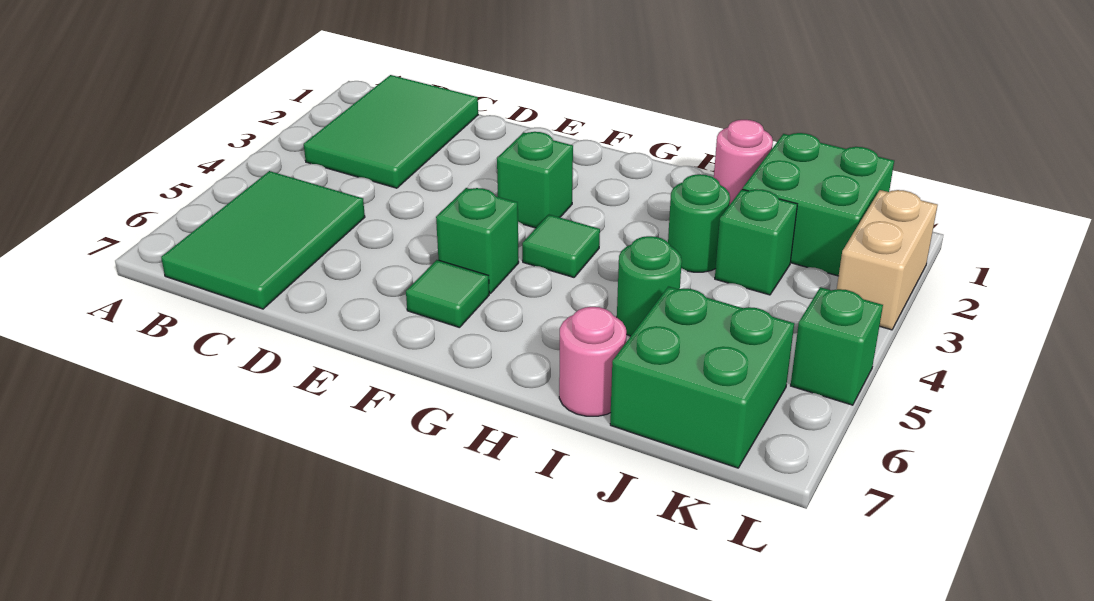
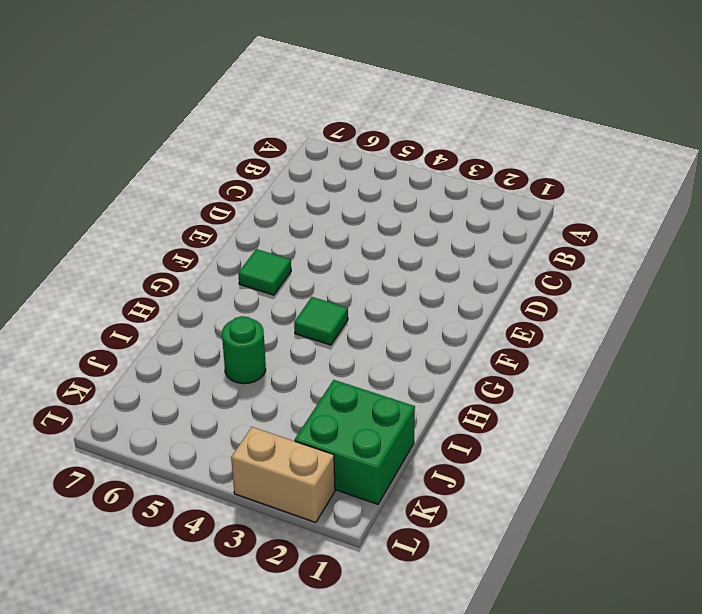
none -> green tile B1:C3 level 1
none -> green tile B5:C7 level 1
none -> green brick F3 level 1

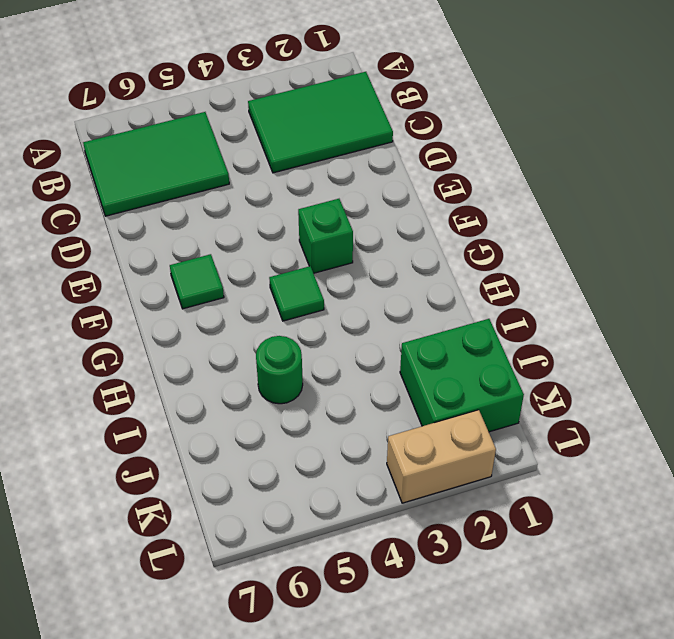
none -> green brick F5 level 1
none -> pink round brick I1 level 1
none -> green round brick I3 level 1

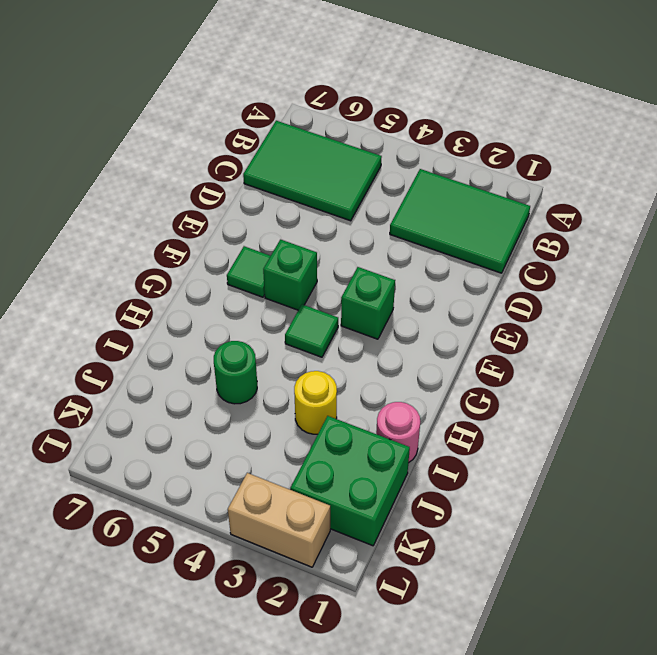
yellow round brick I3 level 1 -> green round brick I3 level 1
none -> pink round brick I7 level 1
none -> green brick J3 level 1
none -> green brick J6:K7 level 1

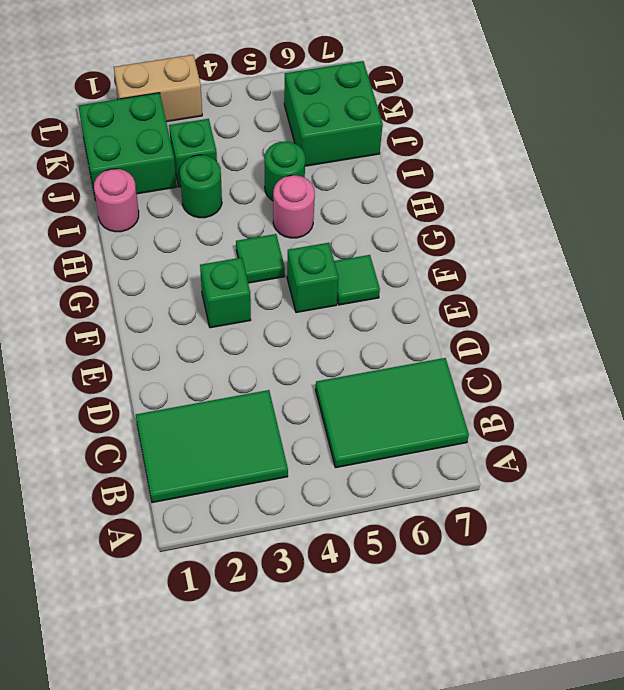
pink round brick H5 level 1 -> pink round brick I7 level 1
none -> green brick L5 level 1

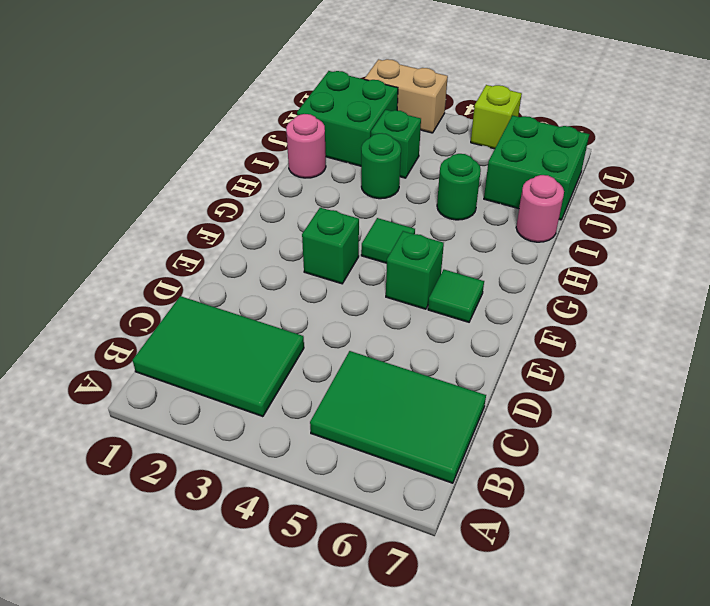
lime brick L5 level 1 -> green brick L5 level 1

